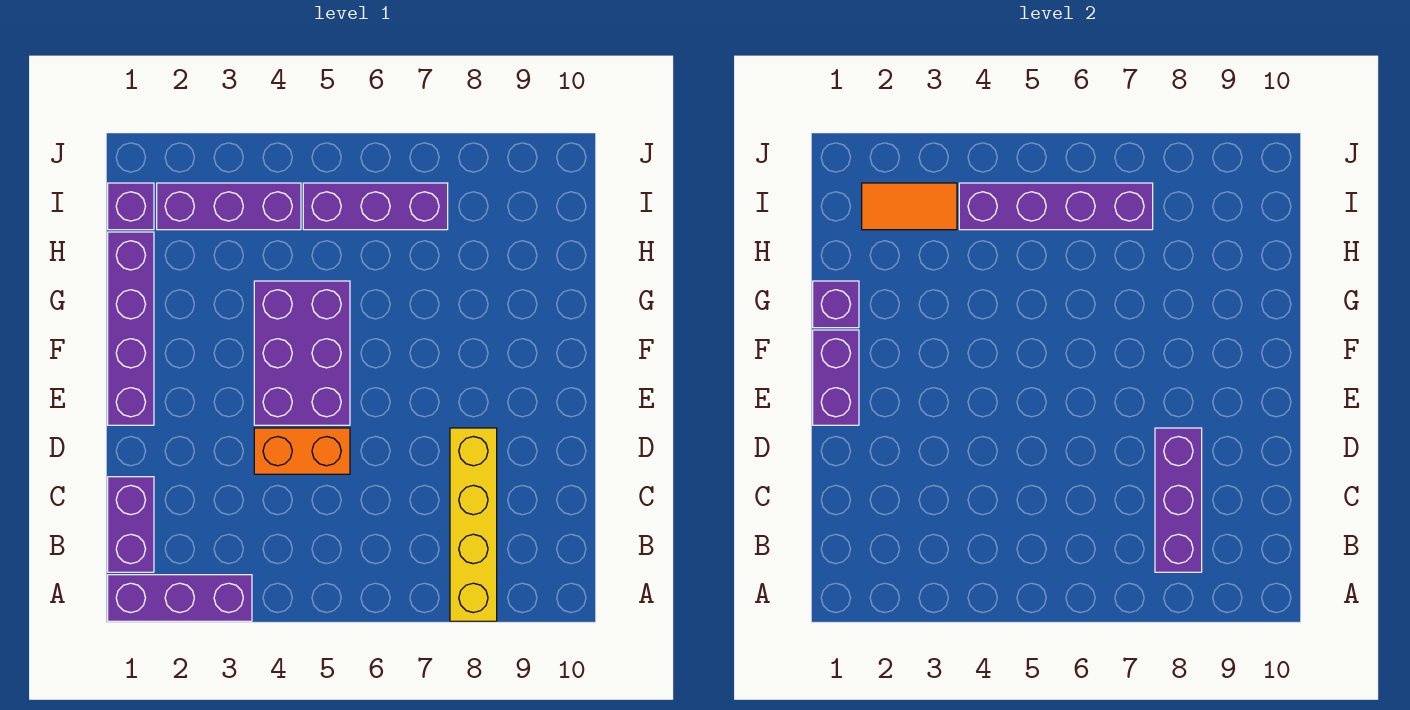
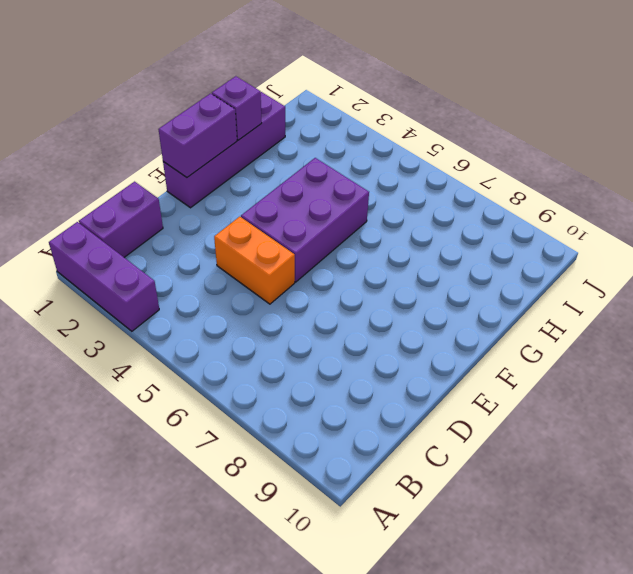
none -> yellow brick A8:D8 level 1
none -> purple brick I1 level 1
none -> purple brick I2:I4 level 1

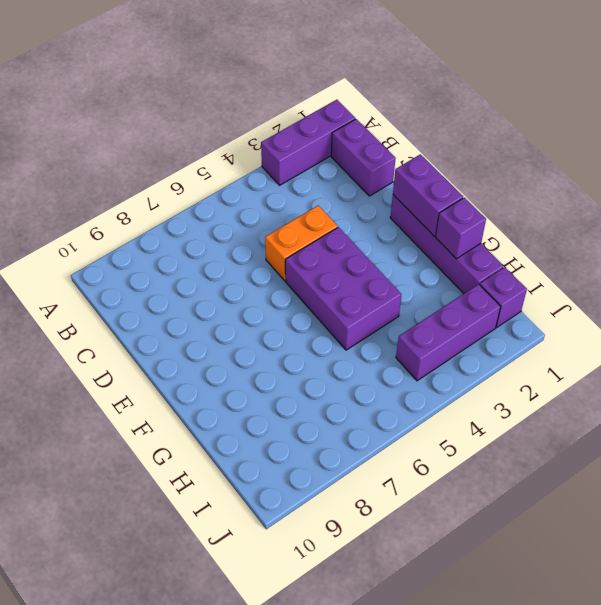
none -> yellow brick A8:D8 level 1
none -> purple brick I5:I7 level 1
none -> purple brick B8:D8 level 2

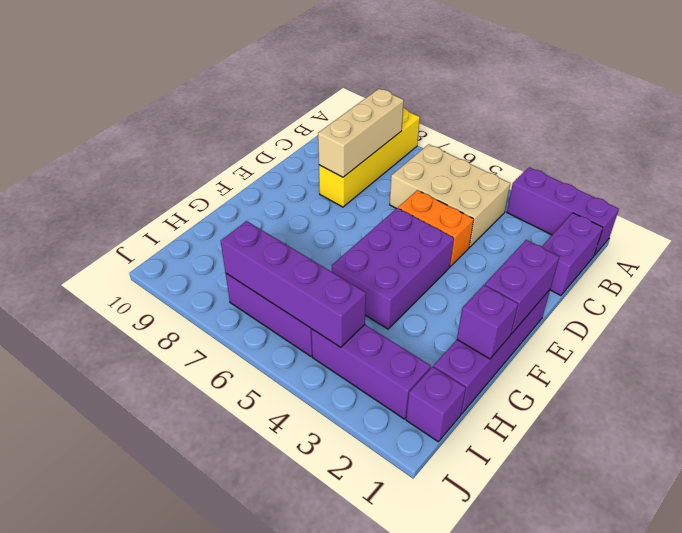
tan brick B4:C6 level 1 -> none
tan brick B8:D8 level 2 -> purple brick B8:D8 level 2
none -> orange tile I2:I3 level 2

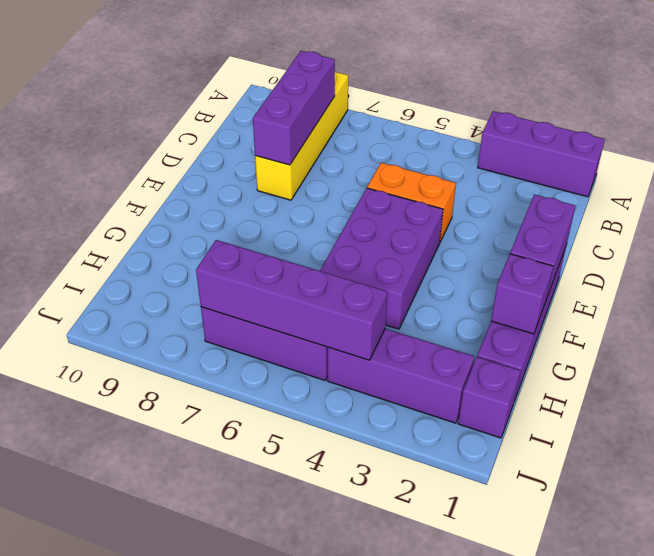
none -> purple brick B1:C1 level 1
none -> orange tile I2:I3 level 2

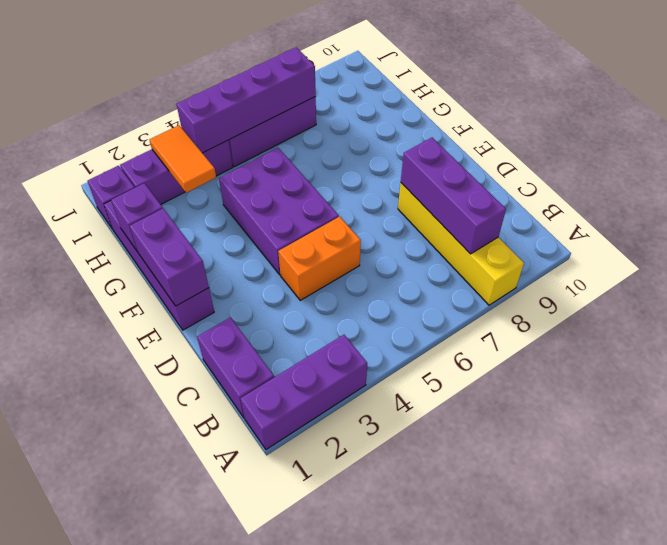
orange tile H3:I3 level 2 -> orange tile I2:I3 level 2

